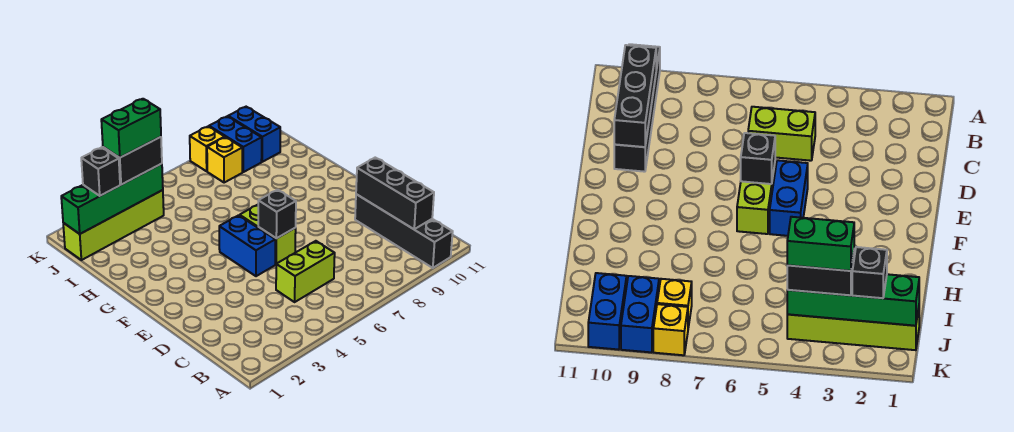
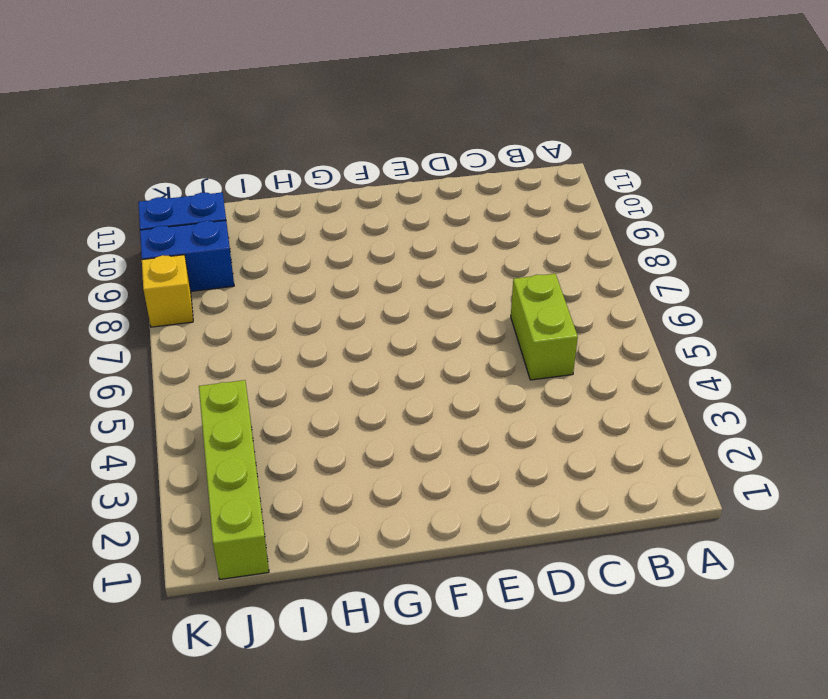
none -> black brick A10:D10 level 1
none -> blue brick E5:F5 level 1
none -> lime brick E6:F6 level 1

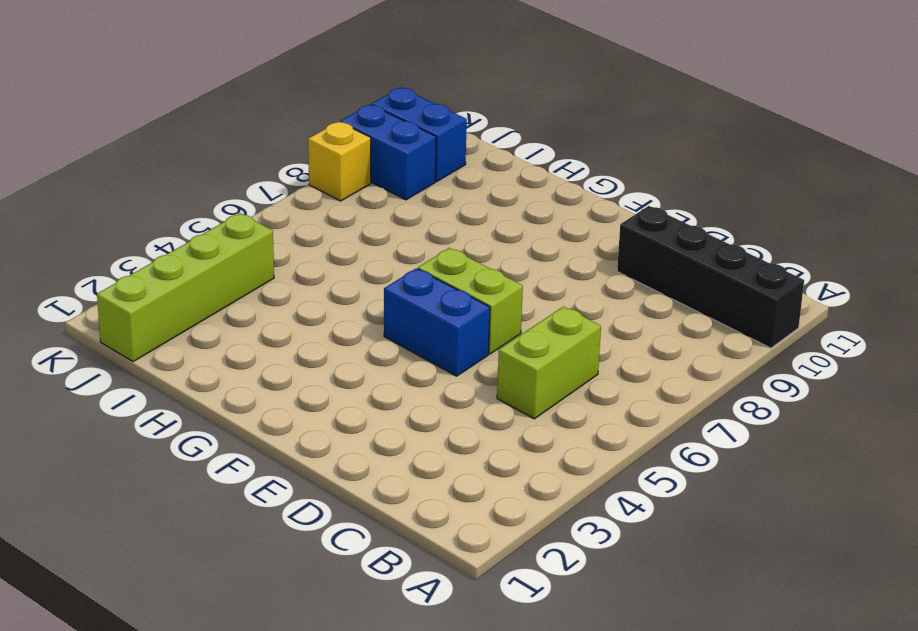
none -> yellow brick J8 level 1
none -> black brick B10:D10 level 2
none -> black brick E6 level 2

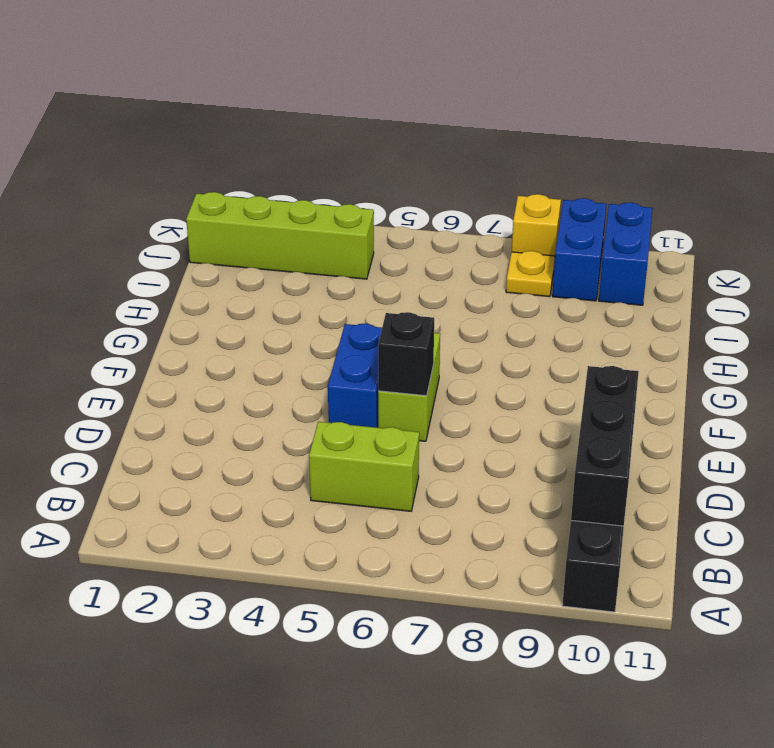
yellow plate J8 level 1 -> yellow brick J8 level 1
none -> green brick J1:J4 level 2
none -> black brick J2 level 3
none -> black brick J3:J4 level 3

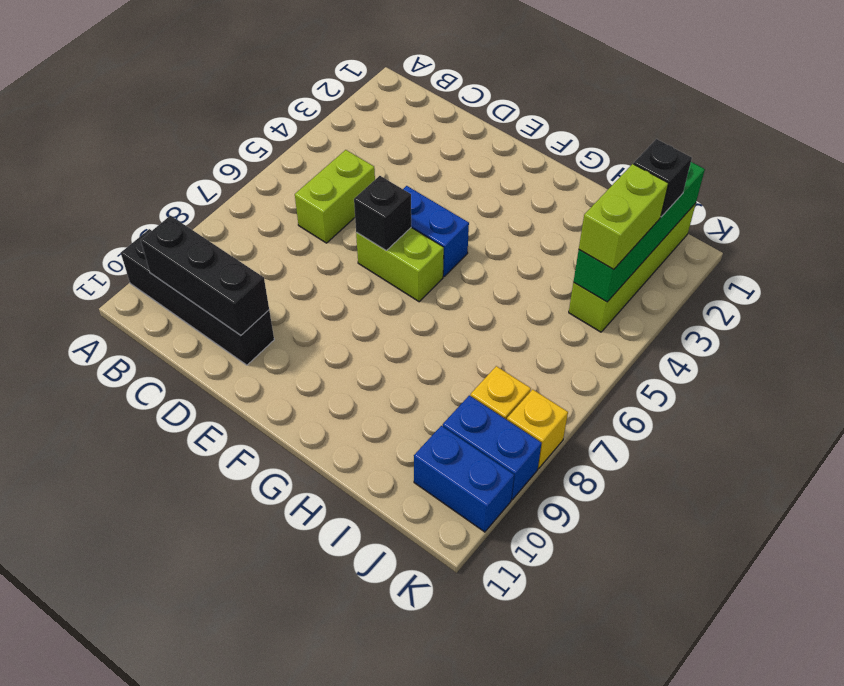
lime brick J3:J4 level 3 -> black brick J3:J4 level 3
none -> green brick J3:J4 level 4

